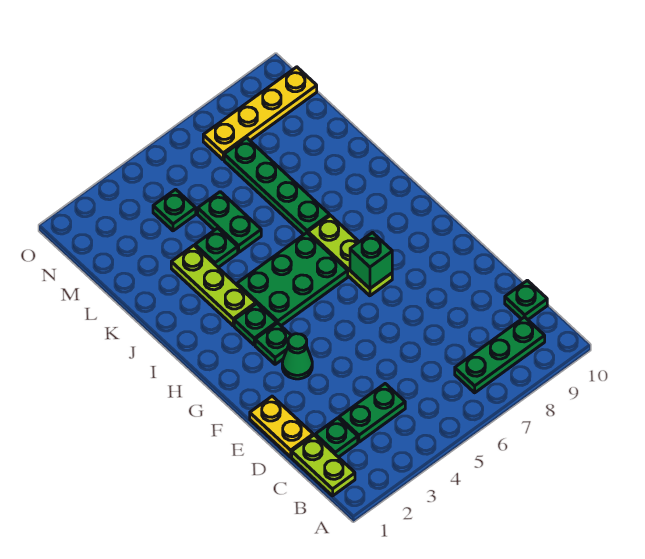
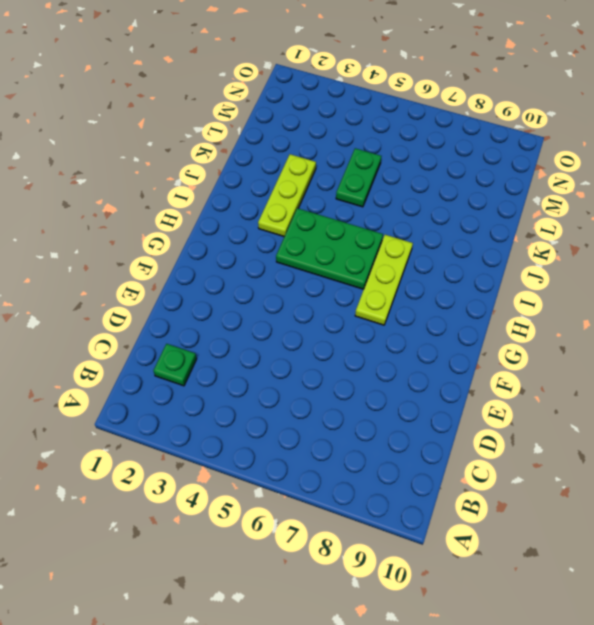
none -> lime plate B1:C1 level 1
none -> green plate B7:B9 level 1
none -> green plate C3:C4 level 1

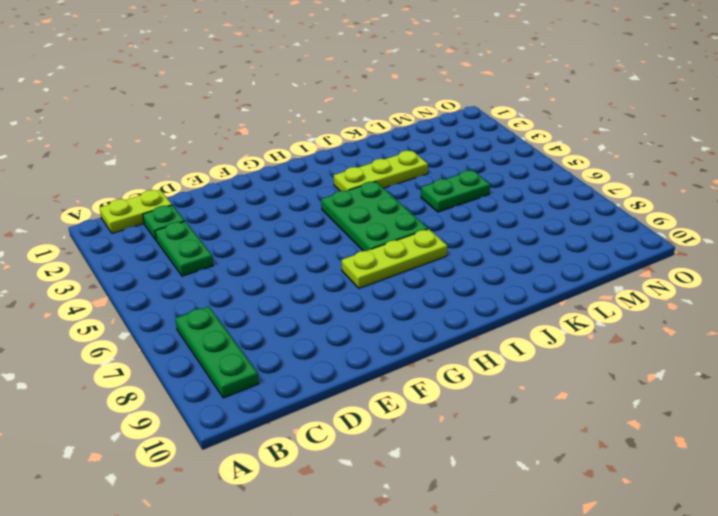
none -> green plate C10 level 1
none -> yellow plate D1:E1 level 1
none -> green cone F3 level 1

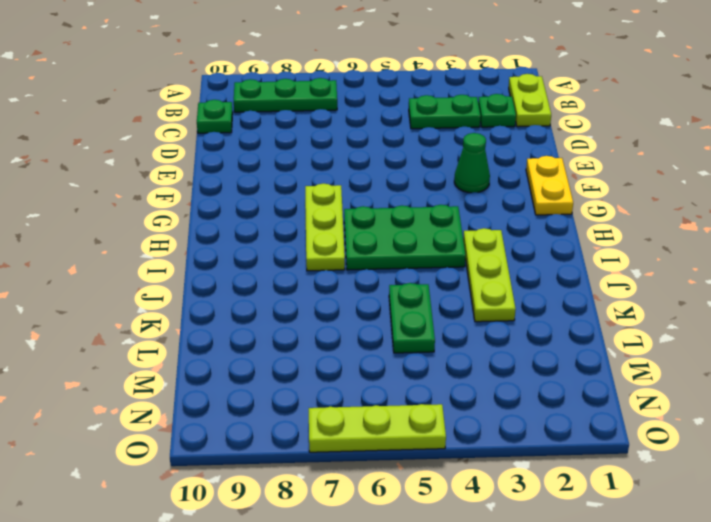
yellow plate F1:G1 level 1 -> yellow plate D1:E1 level 1
lime plate O5:O7 level 1 -> none
none -> green plate G3 level 1
none -> green plate H3 level 1
none -> green plate J7:M7 level 1

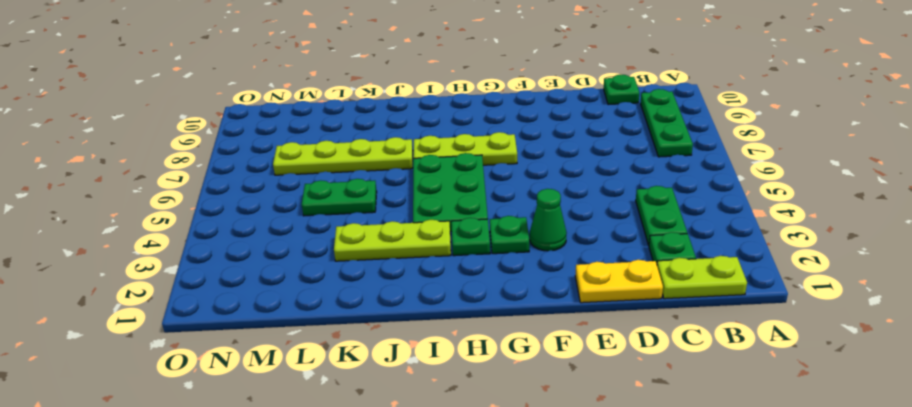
lime plate J7:M7 level 1 -> green plate J7:M7 level 1
none -> green plate K4 level 1
none -> green plate M4 level 1
none -> yellow plate N7:N10 level 1

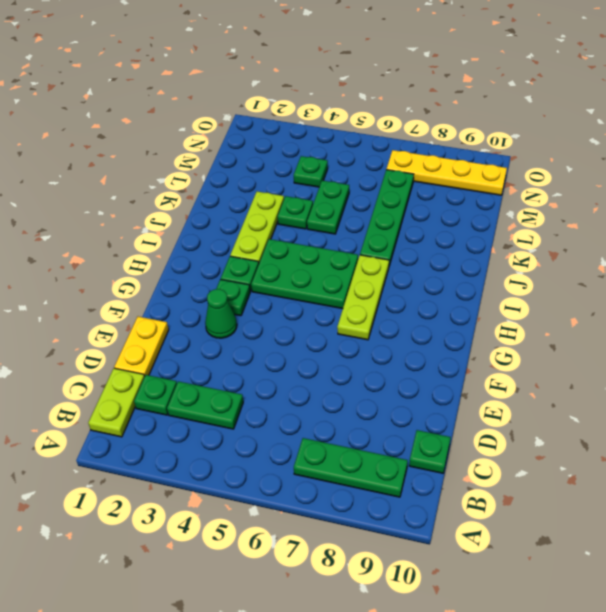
none -> green brick G7 level 2

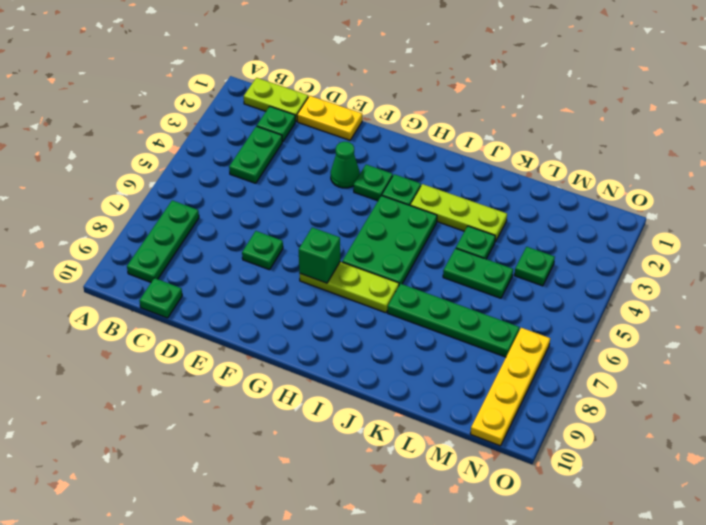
green plate E7 level 1 -> none

